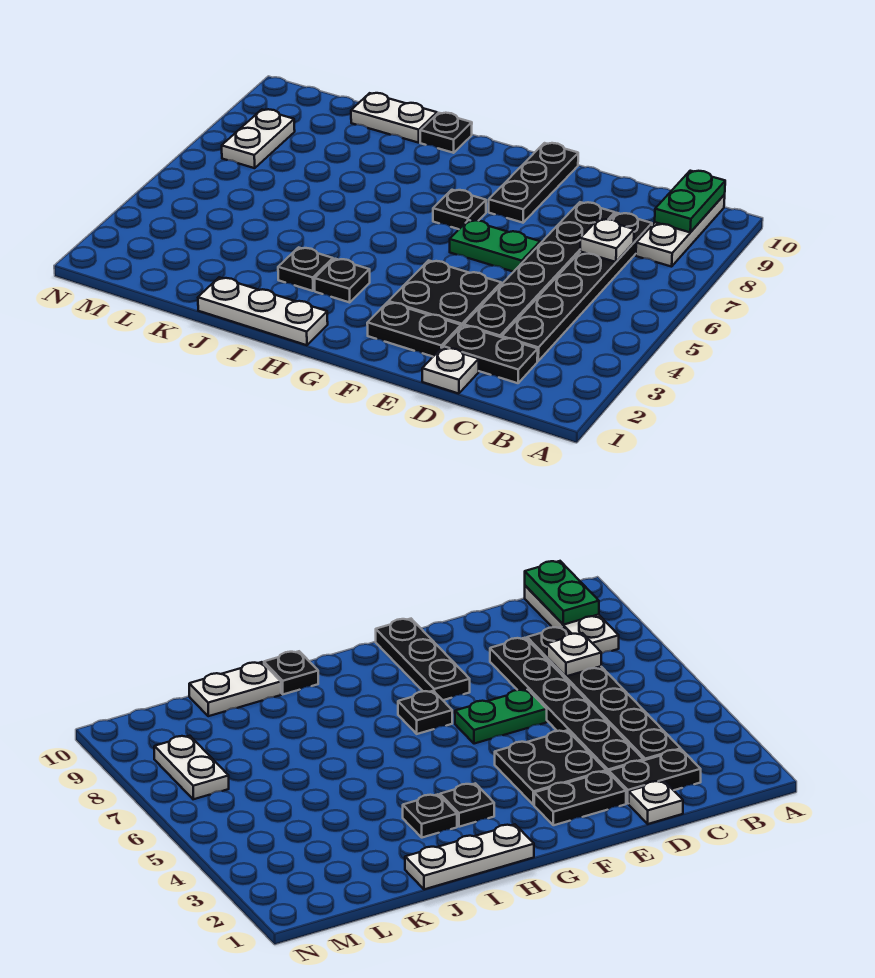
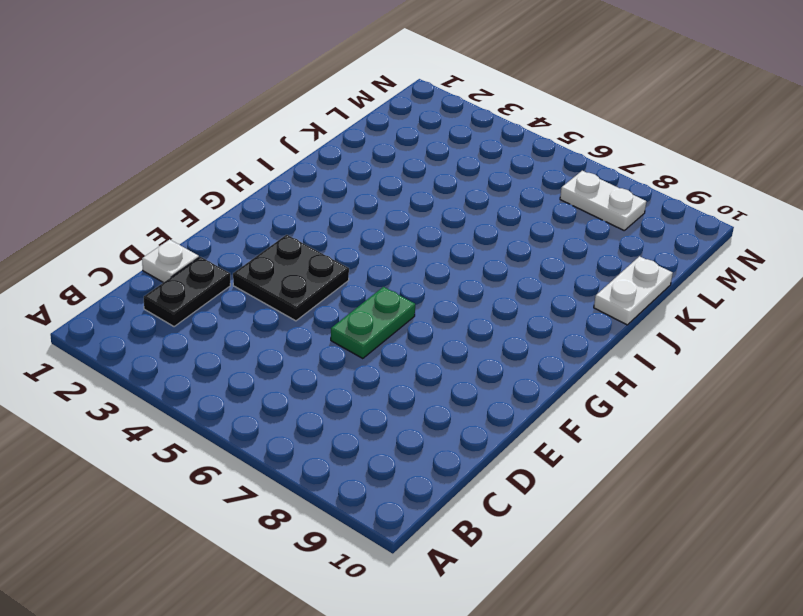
none -> white plate B8:B10 level 1
none -> black plate C3:C8 level 1
none -> black plate D3:D8 level 1

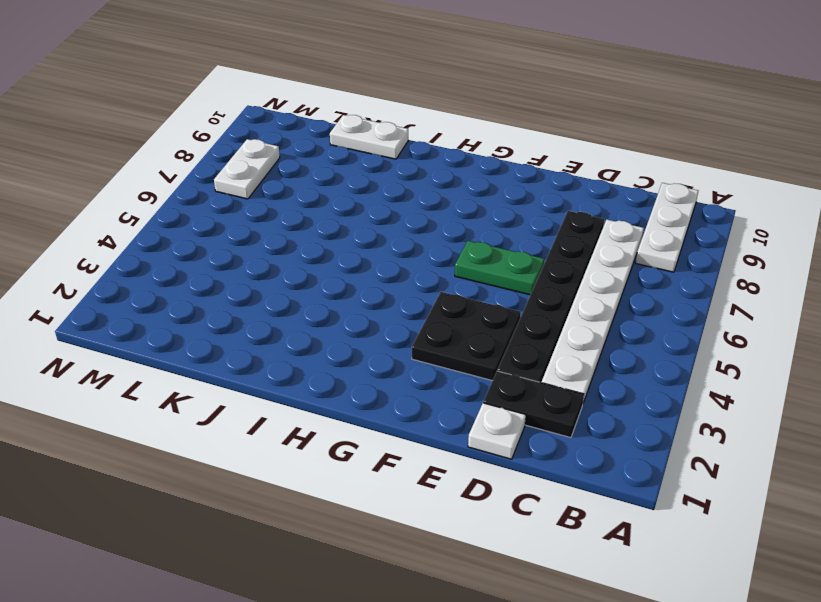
white plate C3:C8 level 1 -> black plate C3:C8 level 1
none -> black plate E2:F2 level 1
none -> black plate F8:F10 level 1
none -> black plate G7 level 1

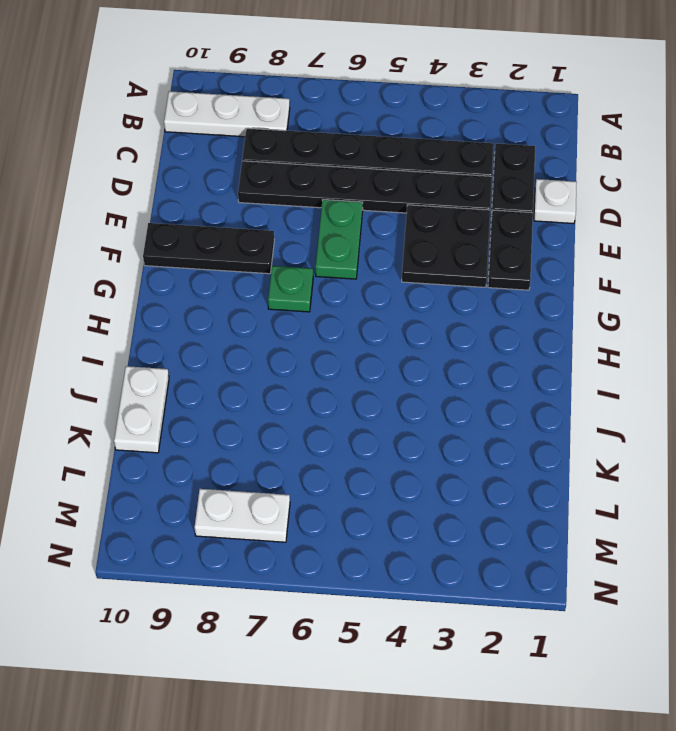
green plate G7 level 1 -> black plate G7 level 1
none -> white plate H1:J1 level 1
none -> black plate H3 level 1
none -> black plate I3 level 1

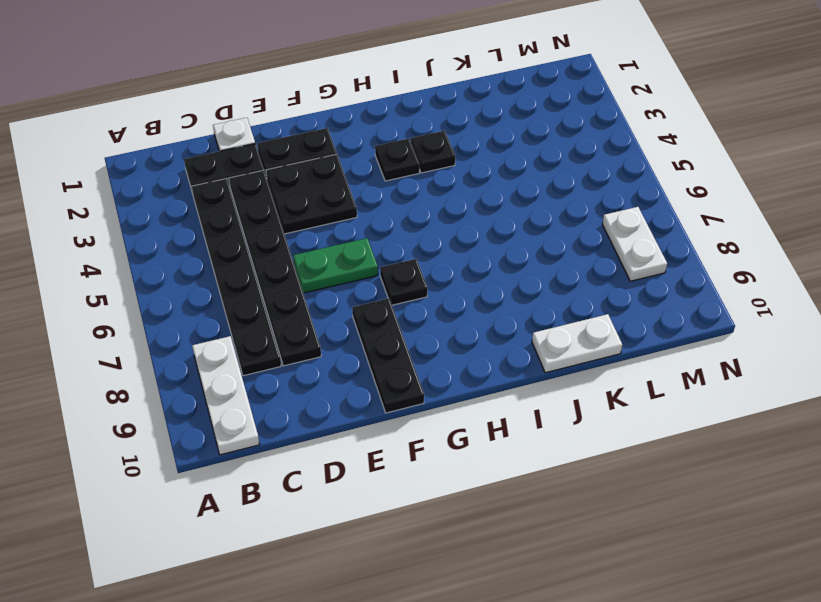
none -> white plate H1:J1 level 1
none -> black plate I10 level 1
none -> green plate B9:B10 level 2

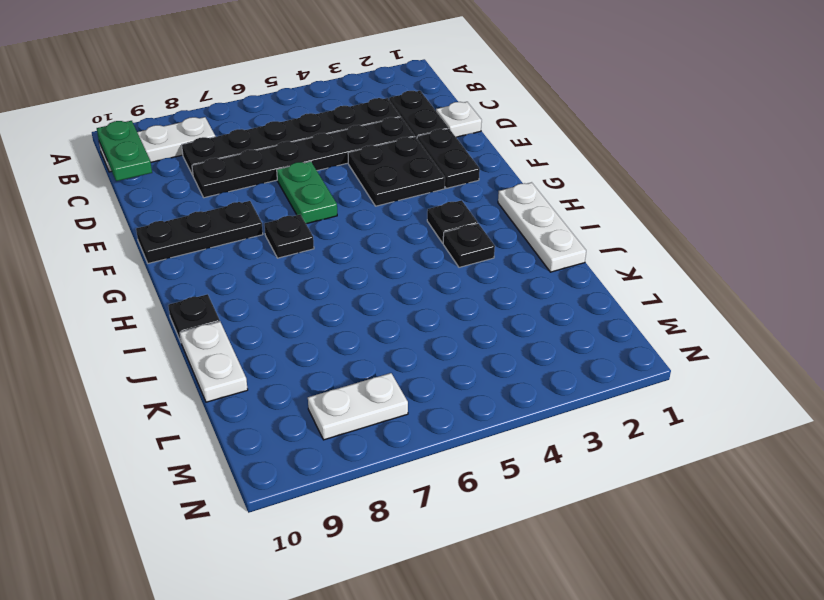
green plate B10:C10 level 2 -> green plate B9:B10 level 2
none -> white plate C7 level 2

